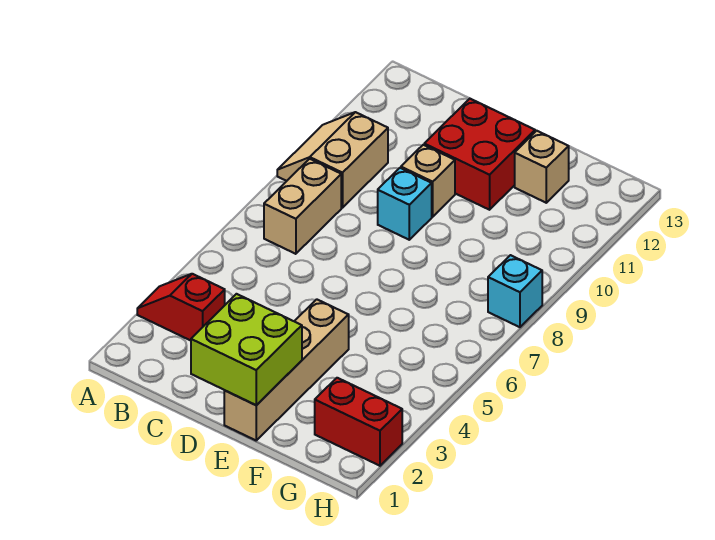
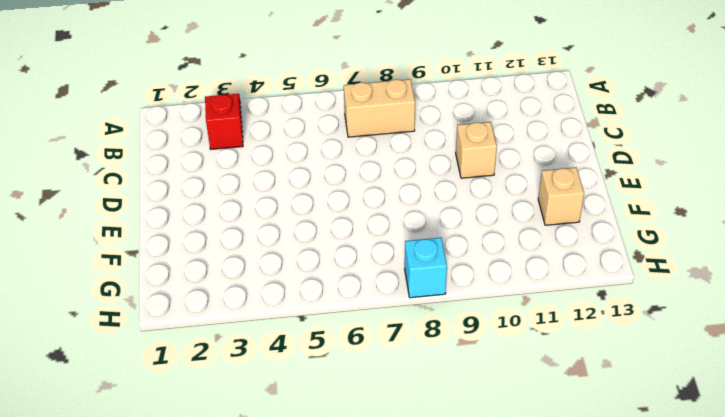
none -> tan slope A9:B10 level 1 top B
none -> cyan brick D9 level 1

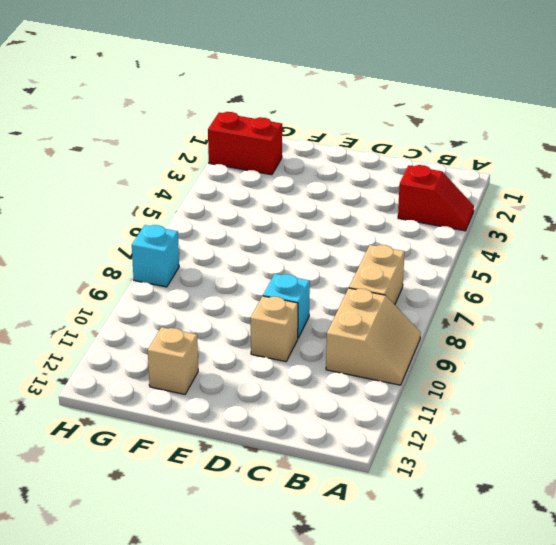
none -> red brick D11:E12 level 1
none -> tan brick E1:E4 level 1

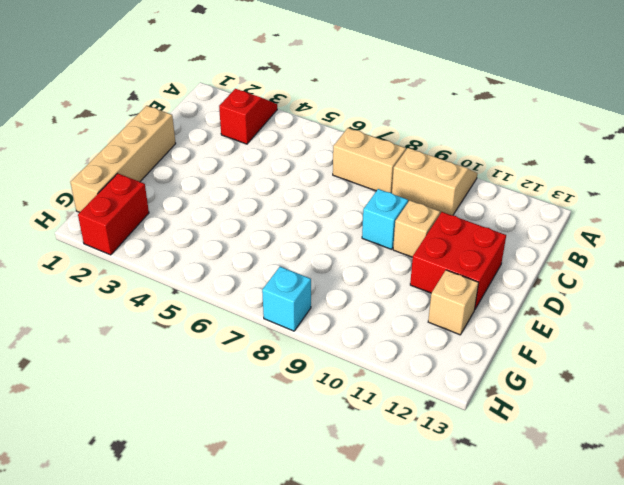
tan brick D1:G1 level 1 -> tan brick E1:E4 level 1
none -> lime brick D1:E2 level 2

